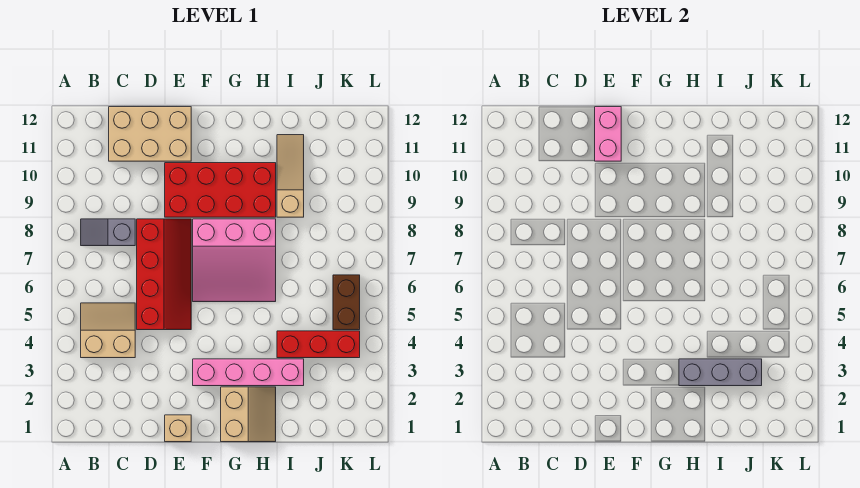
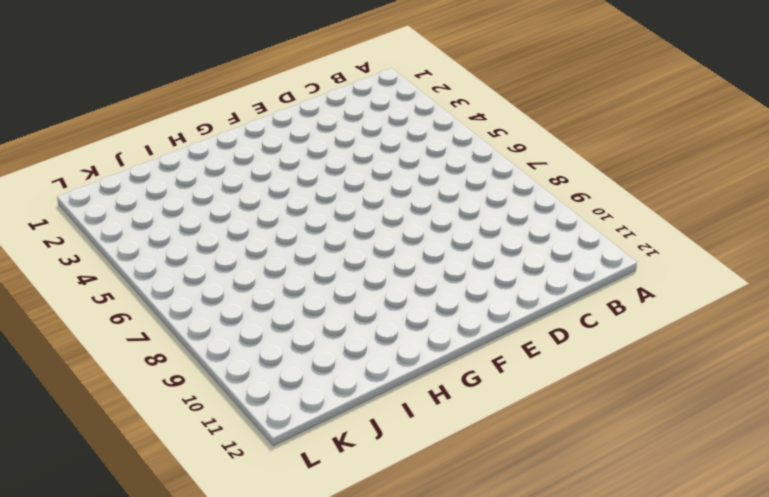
none -> tan slope B4:C5 level 1 top 4
none -> grey slope B8:C8 level 1 top C
none -> tan brick C11:E12 level 1

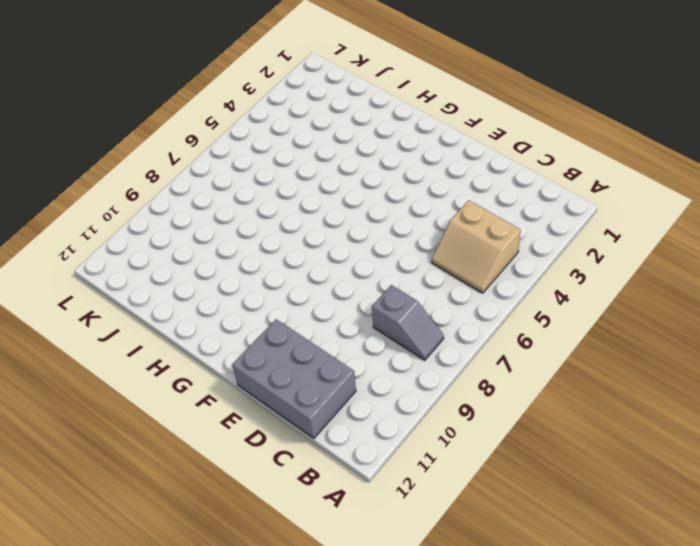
grey brick C11:E12 level 1 -> tan brick C11:E12 level 1
none -> red slope D5:E8 level 1 top D
none -> tan brick E1 level 1
none -> red brick E9:H10 level 1

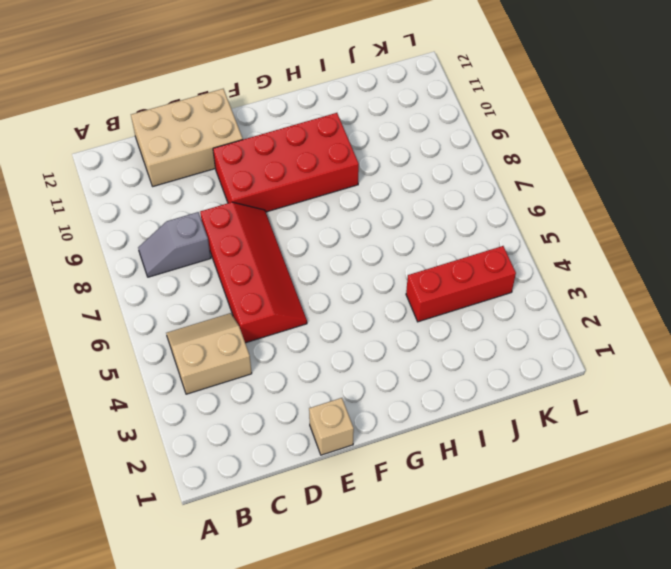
none -> pink brick F3:I3 level 1
none -> pink slope F6:H8 level 1 top 8
none -> tan slope G1:H2 level 1 top G

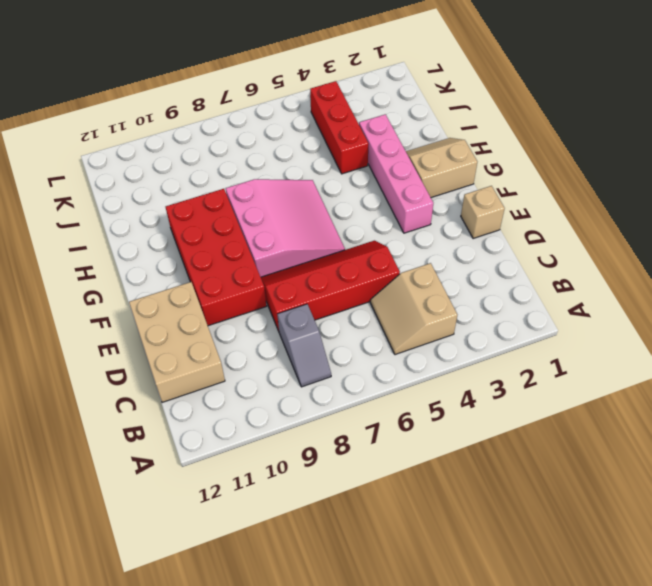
none -> tan slope I9:I11 level 1 top 9
none -> brown brick K5:K6 level 1
none -> pink brick E11:E12 level 2

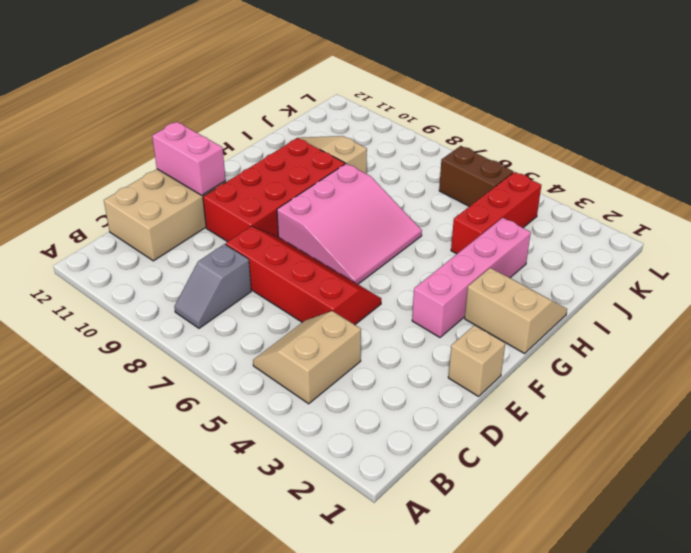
none -> grey brick H3:J3 level 2

